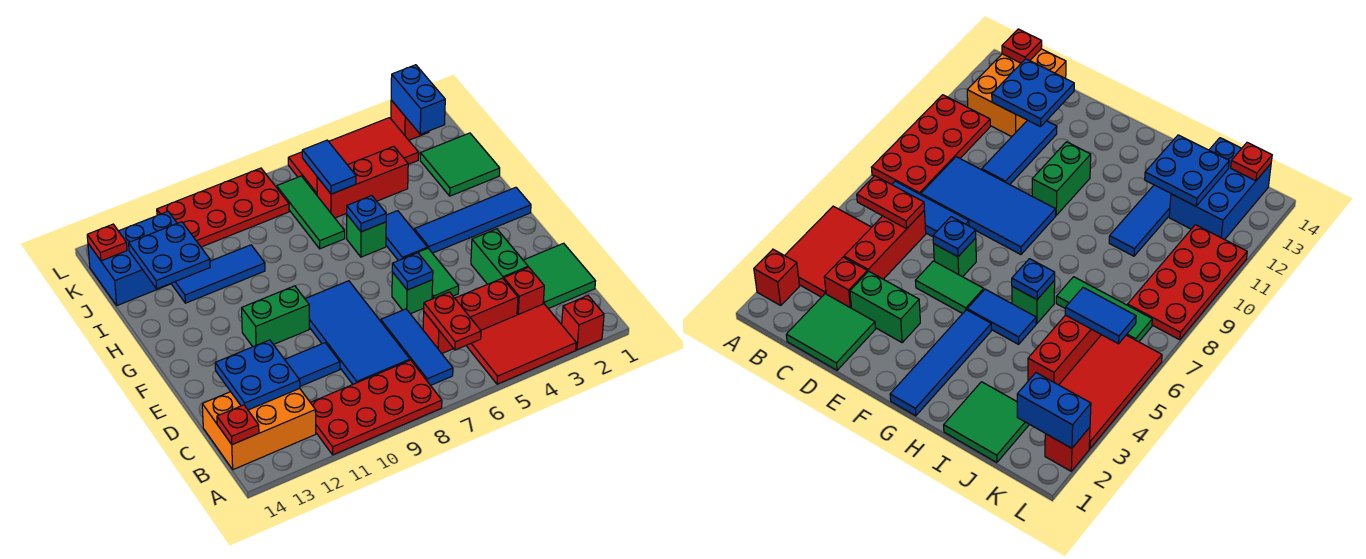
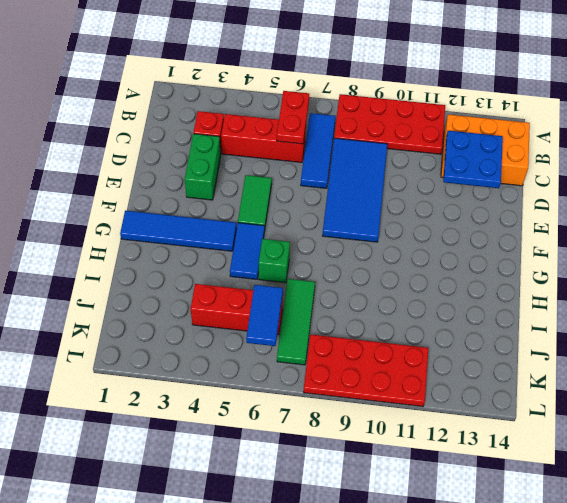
none -> red brick A2 level 1
none -> red tile A3:B5 level 1
none -> green tile C1:D2 level 1
none -> blue tile D10:D12 level 1

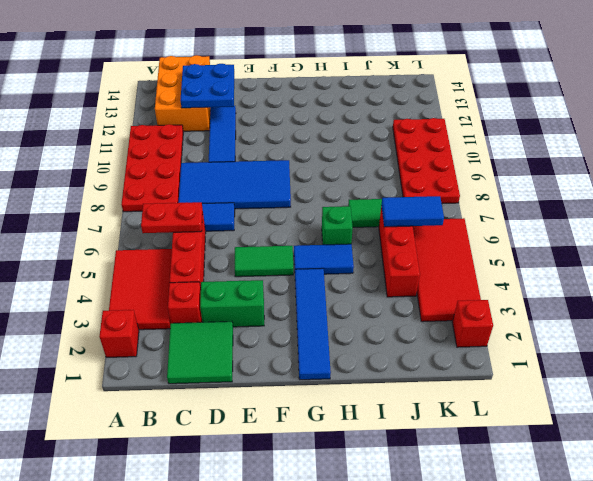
none -> green brick E6 level 1
none -> green brick F10:F11 level 1
none -> green tile I1:J2 level 1
none -> blue tile I10:I12 level 1

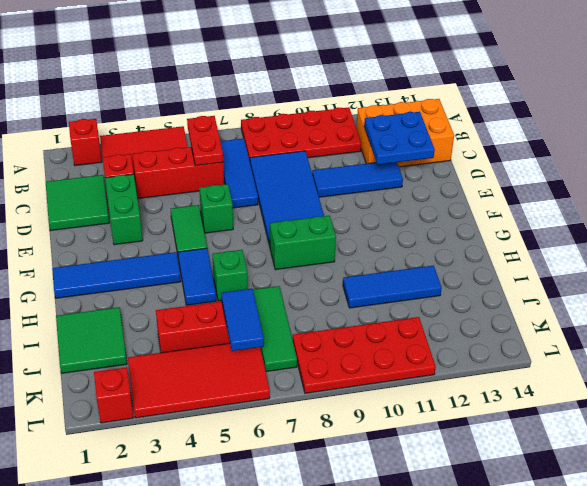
green brick G8:G9 level 1 -> green brick F10:F11 level 1
none -> blue brick J12:K14 level 1
none -> red plate B14 level 2
none -> blue plate E6 level 2
none -> blue plate H6 level 2

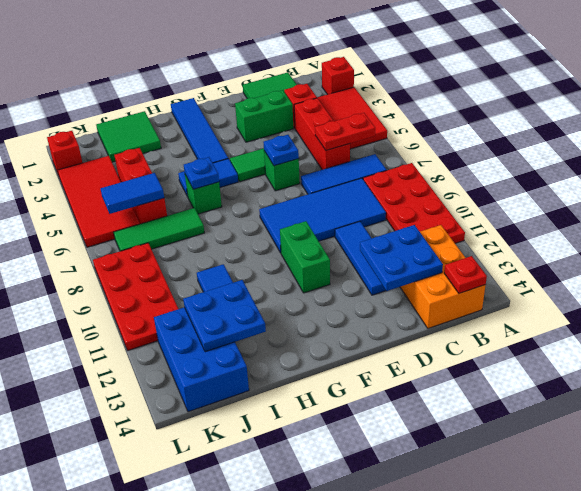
none -> blue brick K2:L2 level 2
none -> red plate K14 level 2

